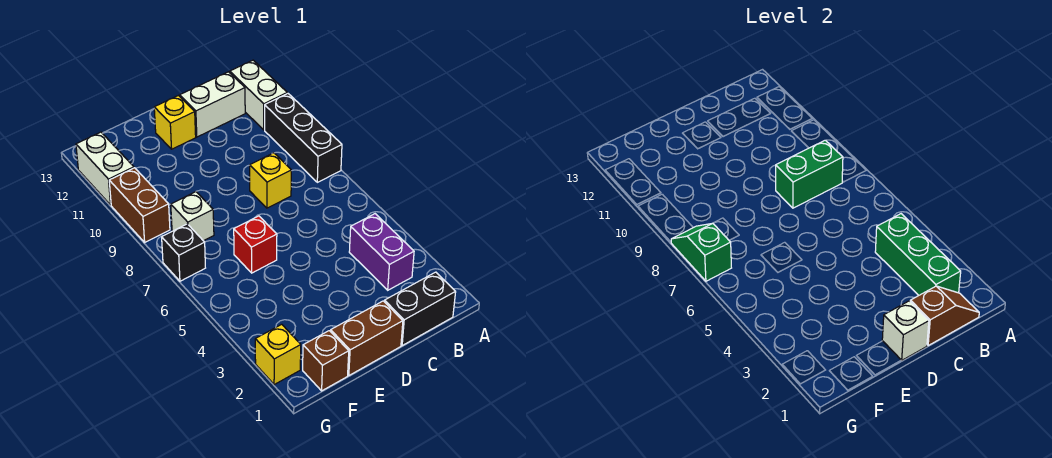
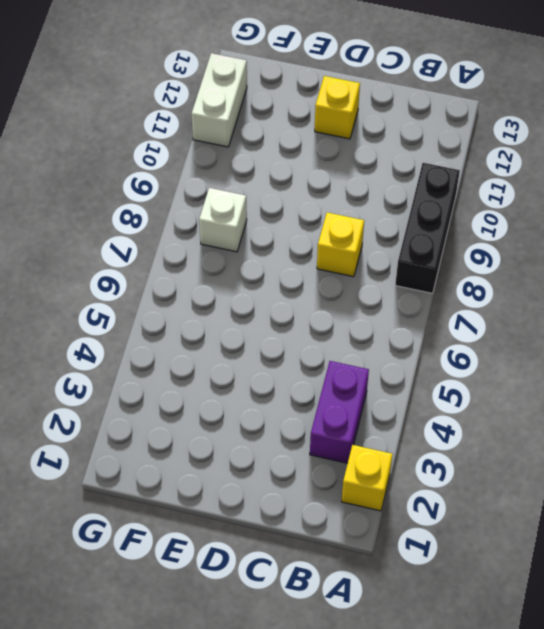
yellow brick A2 level 1 -> yellow brick G2 level 1
none -> white brick A11:A12 level 1
none -> black brick B1:C1 level 1
none -> white brick B12:C12 level 1

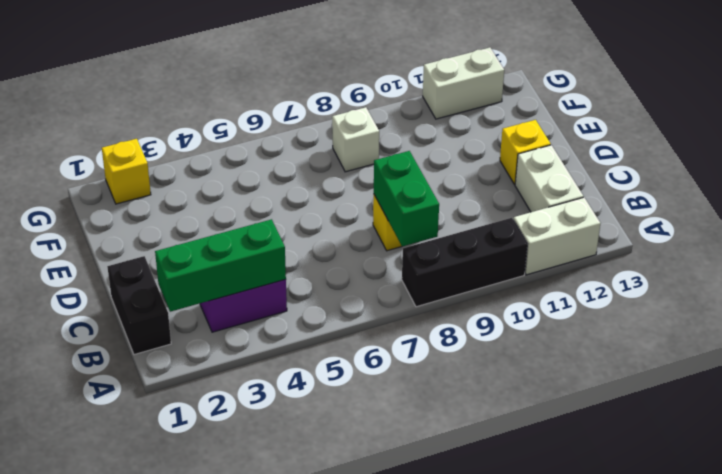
none -> brown brick D1:E1 level 1
none -> red brick E6 level 1
none -> brown brick F1 level 1

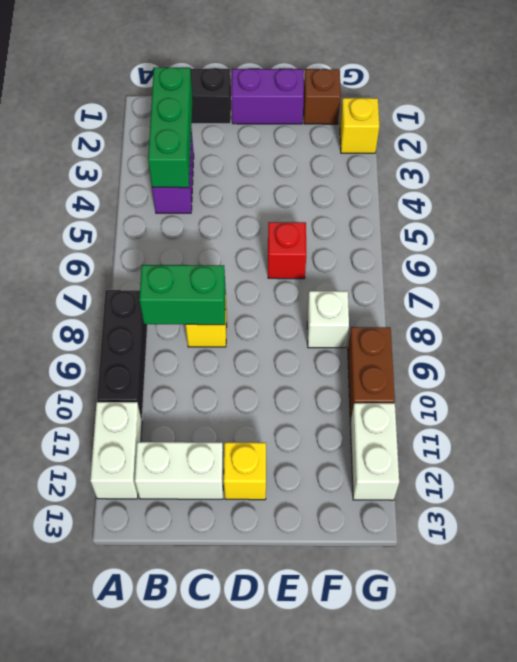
purple brick D1:E1 level 1 -> brown brick D1:E1 level 1
none -> black brick G7 level 1
none -> brown slope B1:C1 level 2 top C
none -> white brick D1 level 2

